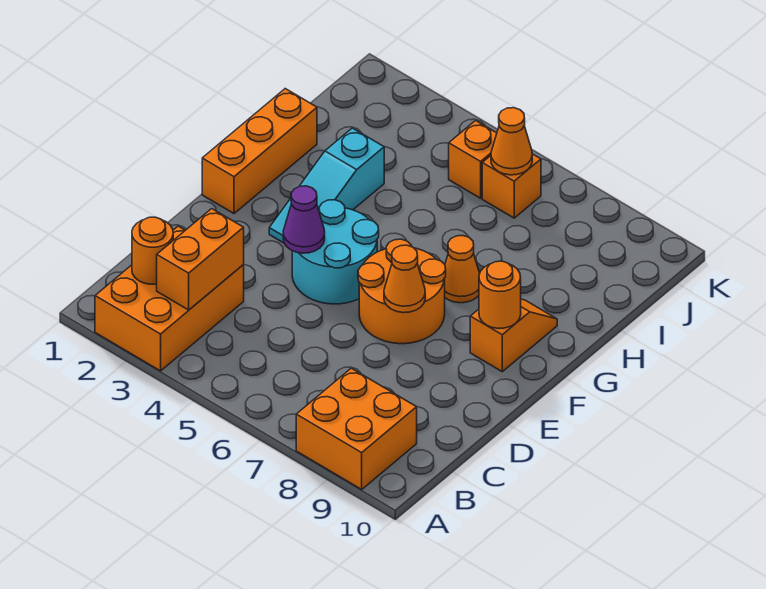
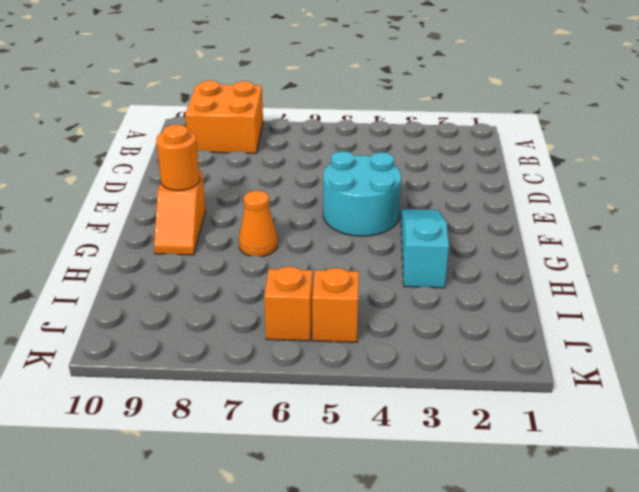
none -> orange brick A2:C3 level 1
none -> orange round brick E6:F7 level 1
none -> orange brick F1:H1 level 1

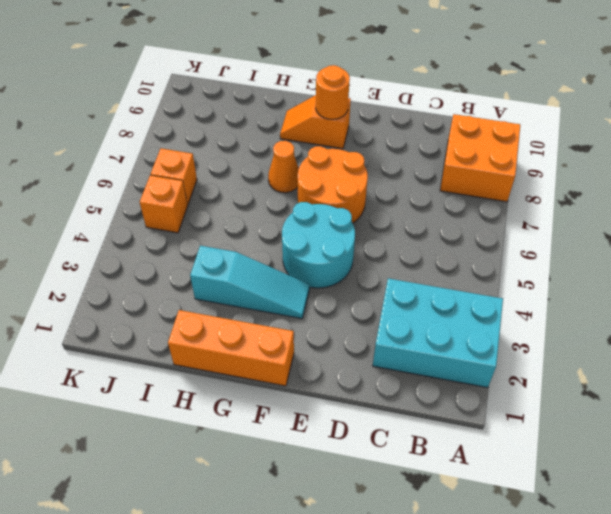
cyan brick A2:C3 level 1 -> orange brick A2:C3 level 1
none -> orange round brick B2 level 2
none -> orange brick B3:C3 level 2
none -> purple cone E4 level 2

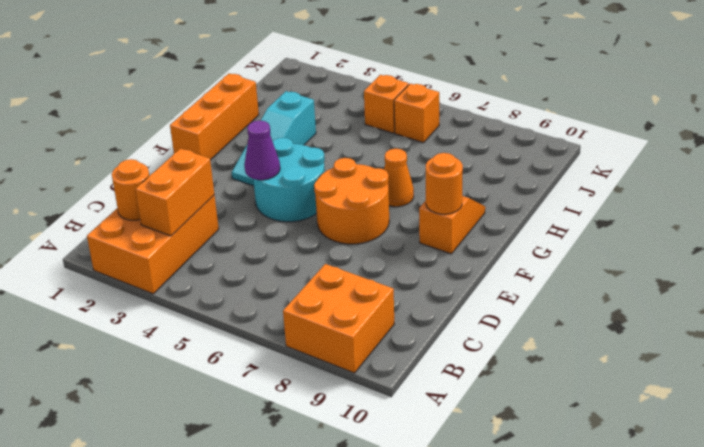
none -> orange cone E7 level 2
none -> orange cone J6 level 2

